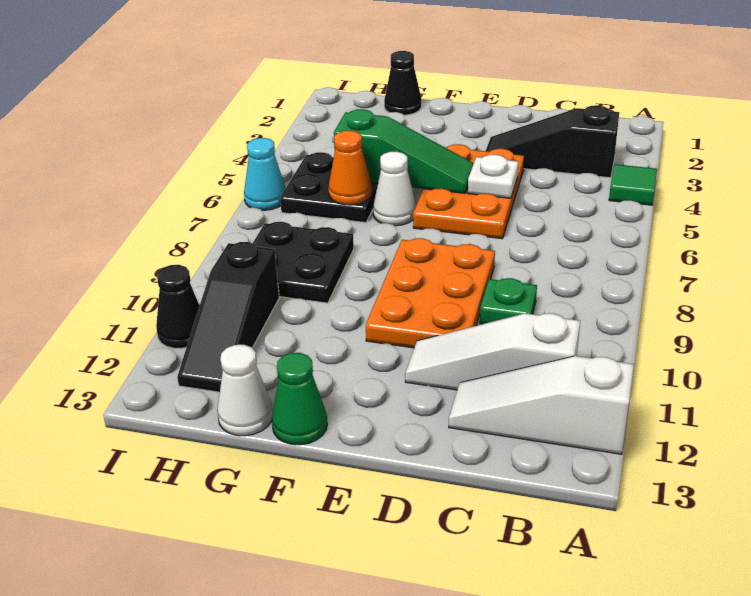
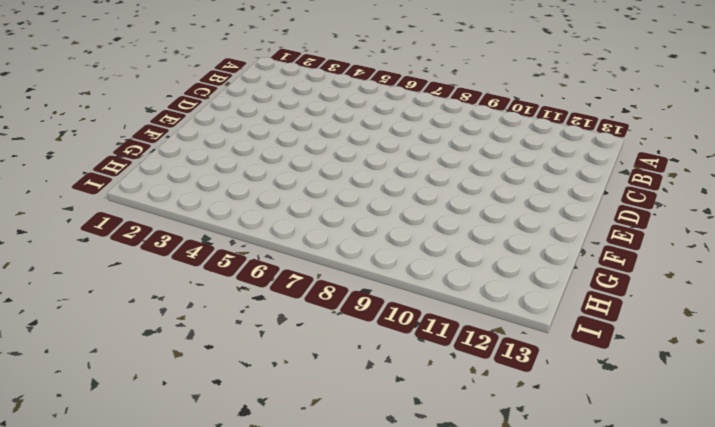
none -> green tile A4 level 1
none -> white slope A12:C12 level 1 top A
none -> black slope B3:D3 level 1 top B

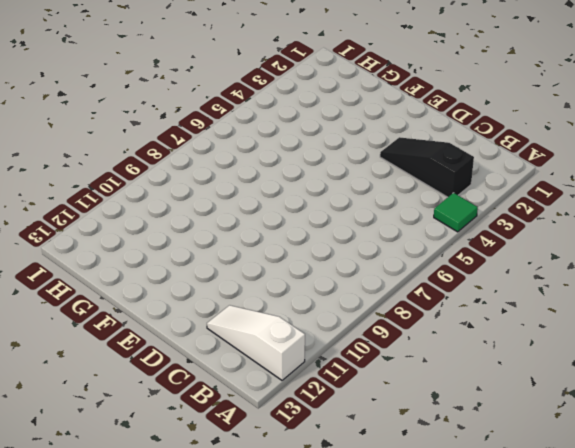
none -> white slope B11:D11 level 1 top B
none -> green plate C9 level 1
none -> orange plate D4:E6 level 1

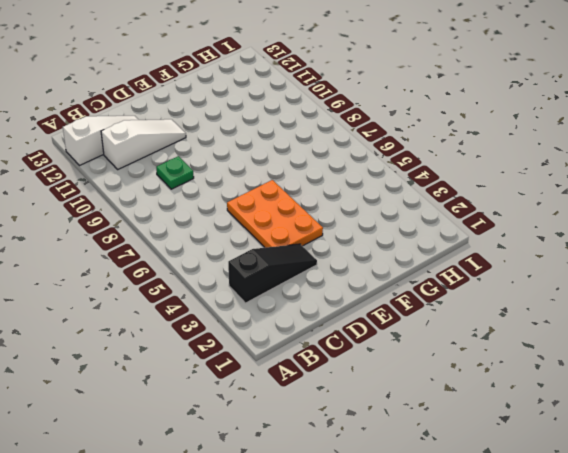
none -> green tile A4 level 1
none -> orange plate D8:E10 level 1
none -> white cone F6 level 1

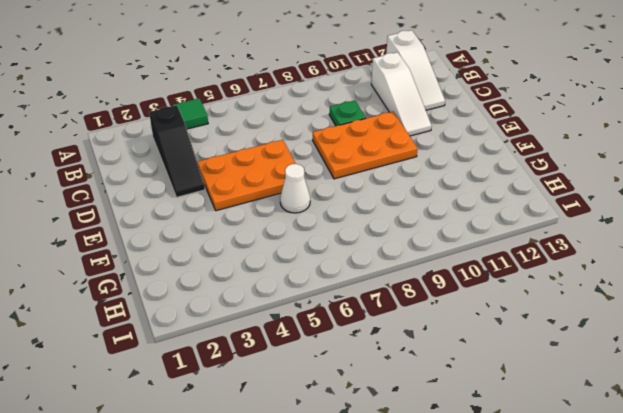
none -> green cone F13 level 1
none -> black cone G1 level 1
none -> black plate G5:H6 level 1

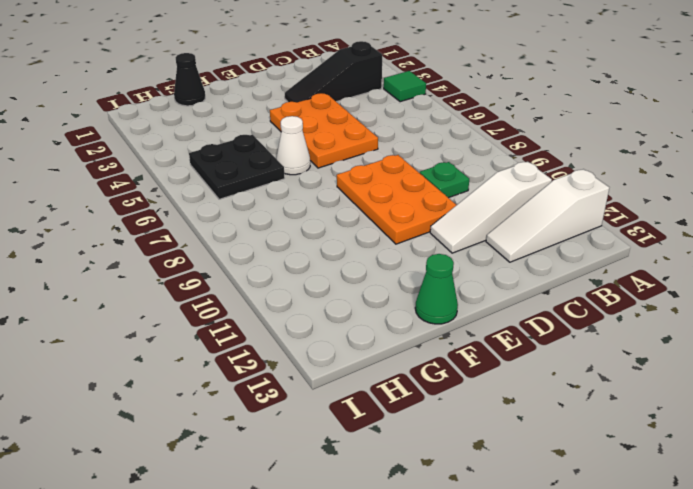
none -> black plate G8:H9 level 1
none -> white cone G13 level 1
none -> black slope H10:H12 level 1 top 10

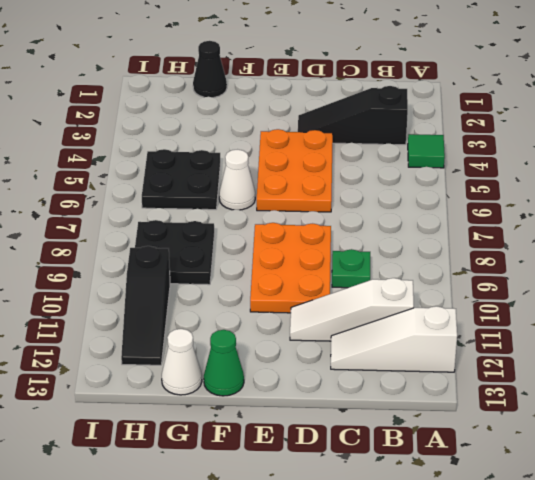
none -> cyan cone I6 level 1
none -> black cone I11 level 1
none -> white plate D5 level 2

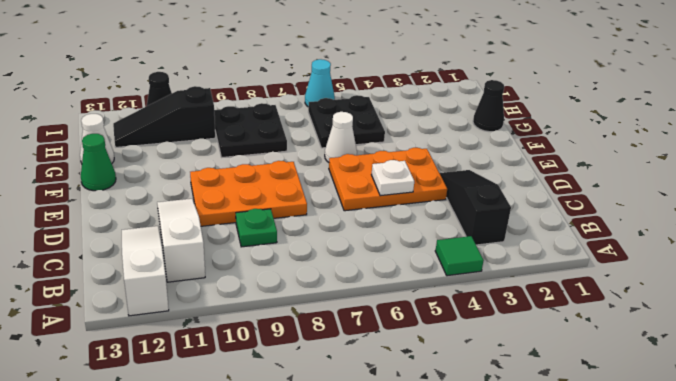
none -> green slope E5:G5 level 2 top G
none -> orange cone G6 level 2

